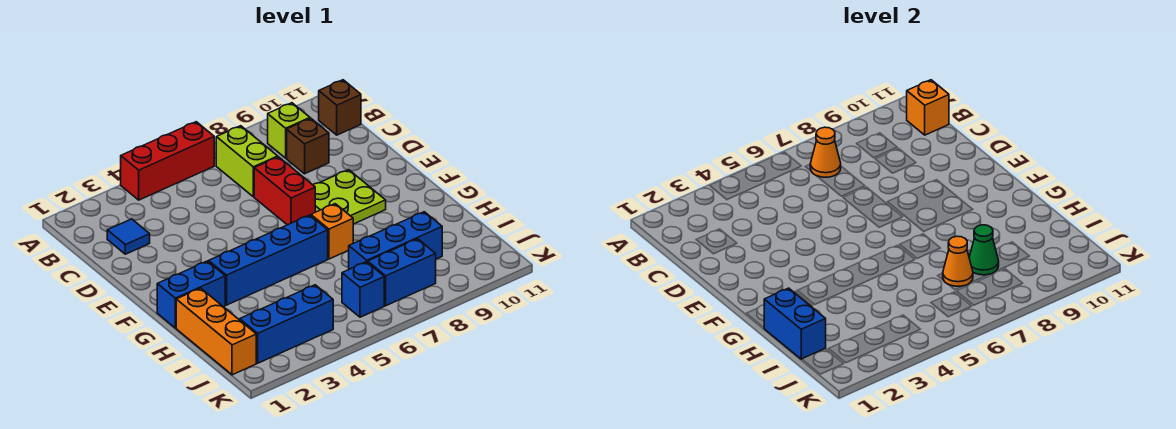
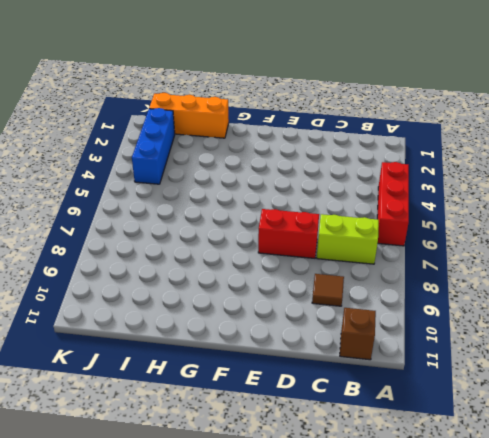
brown tile C9 level 1 -> brown brick C9 level 1
none -> lime brick B9 level 1
none -> blue tile C2 level 1
none -> lime plate E8:F9 level 1

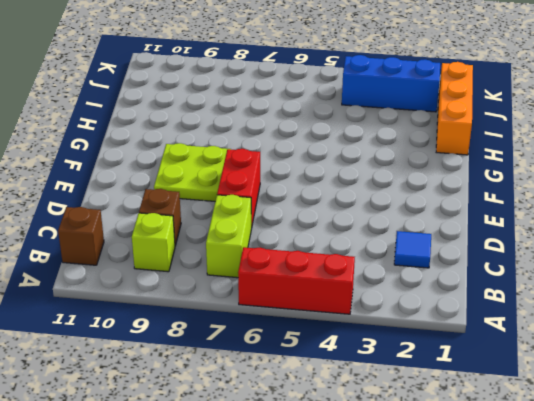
none -> blue brick G1:G2 level 1
none -> blue brick G3:G6 level 1
none -> orange brick G7 level 1

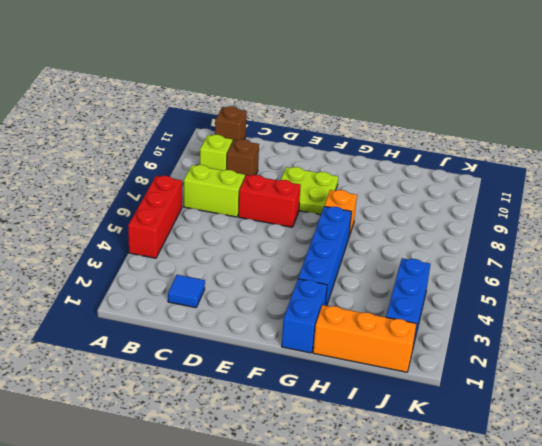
none -> blue brick I7:I9 level 1
none -> blue brick J6 level 1
none -> blue brick J7:J8 level 1

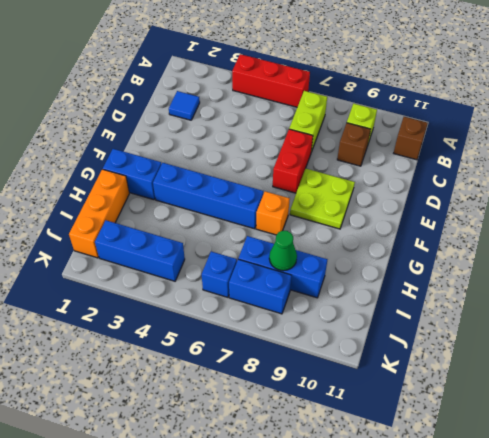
none -> orange cone B7 level 2
none -> orange brick B11 level 2
none -> blue brick H1:I1 level 2

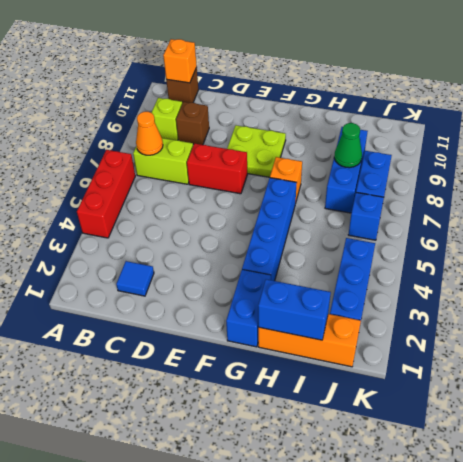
none -> orange cone I7 level 2

